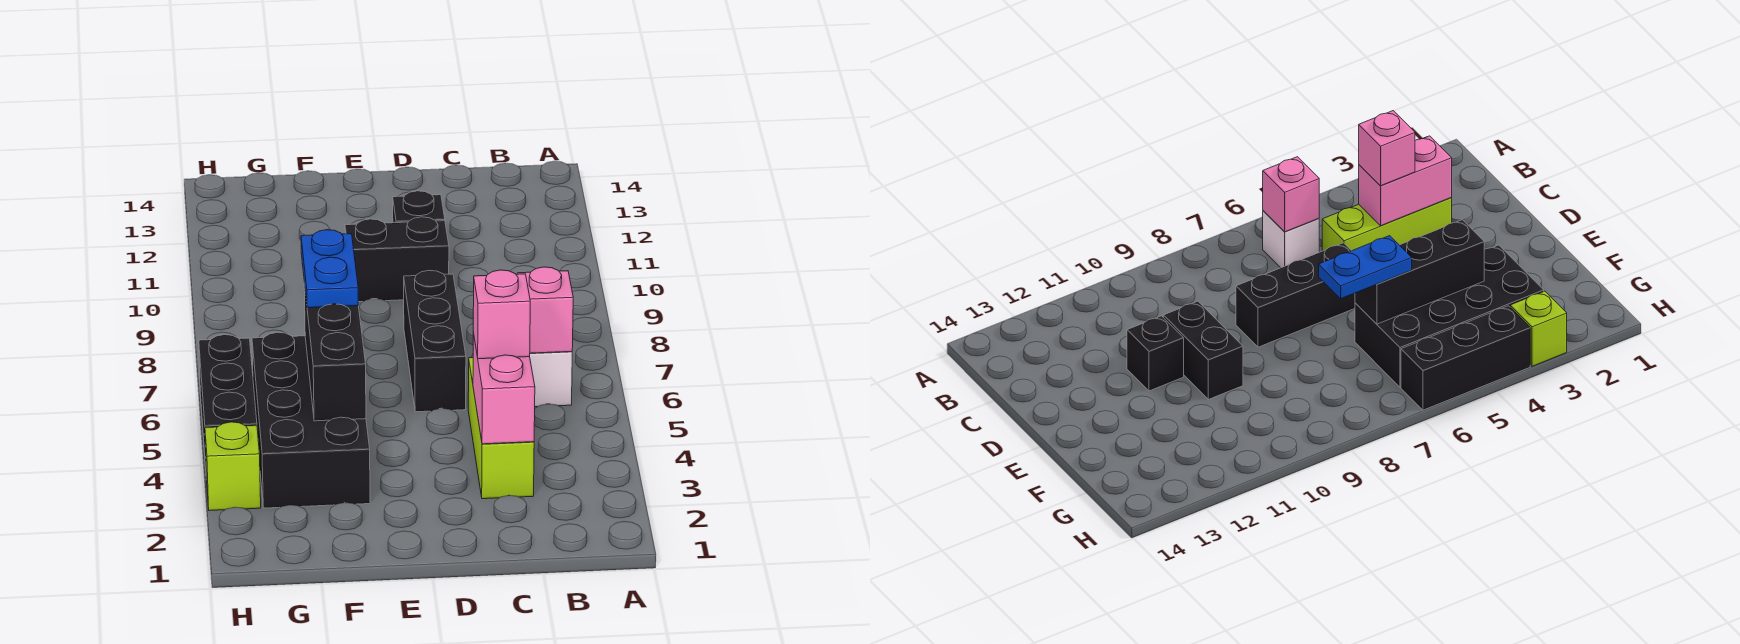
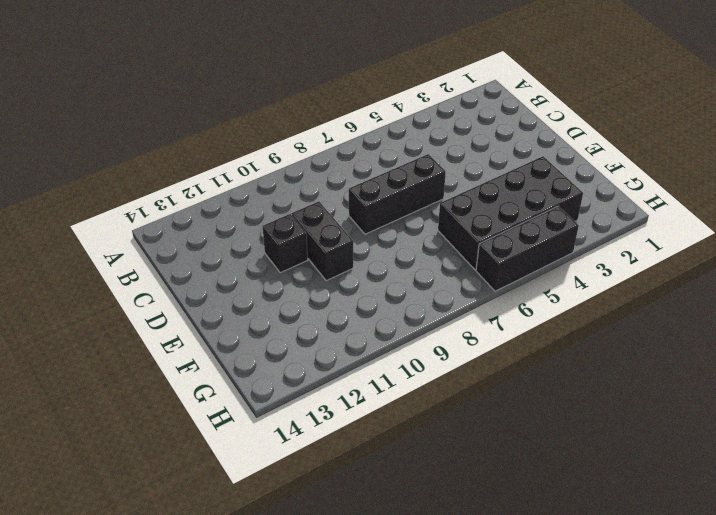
none -> white brick B6 level 1
none -> lime brick C3:C5 level 1
none -> lime brick H3 level 1

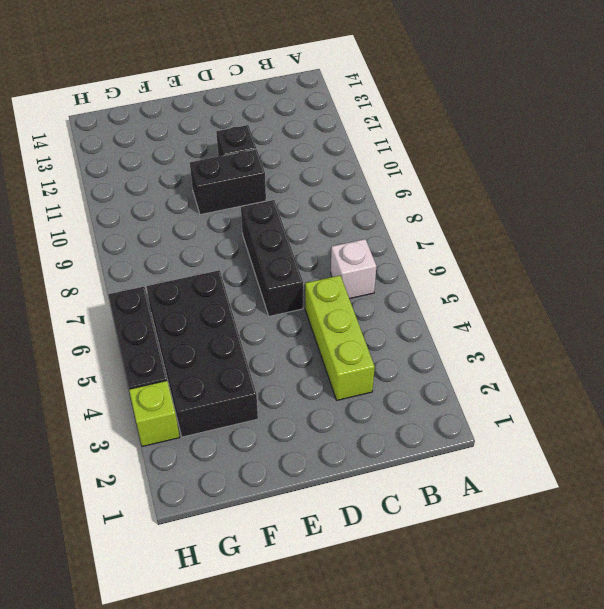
none -> pink brick B6 level 2
none -> pink brick C3:C4 level 2
none -> black brick F4:F6 level 2

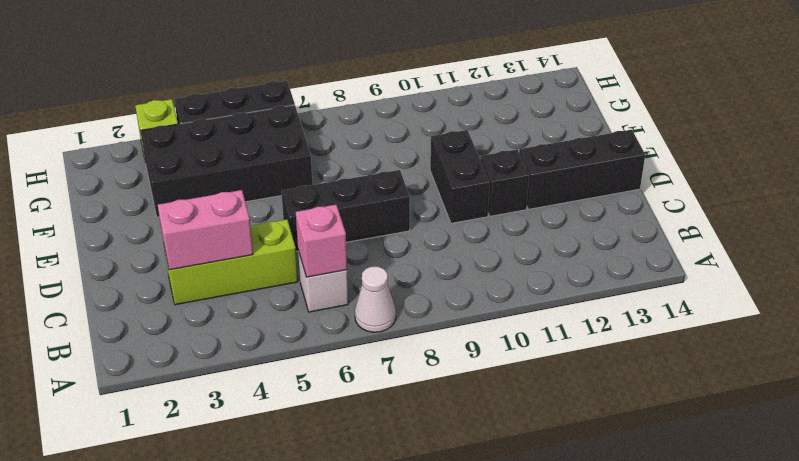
white cone A7 level 1 -> none
black brick D12:D14 level 1 -> black brick F4:F6 level 2
none -> pink brick C4 level 3
none -> blue plate F6:F7 level 3

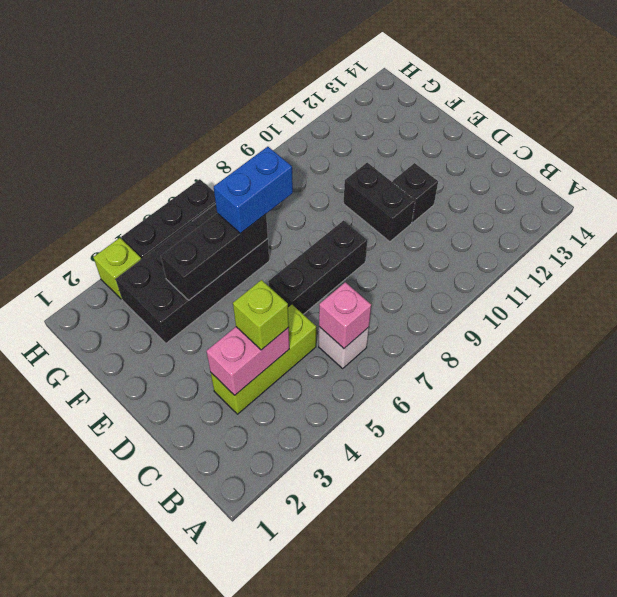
lime brick C4 level 3 -> pink brick C4 level 3
blue brick F6:F7 level 3 -> blue plate F6:F7 level 3

